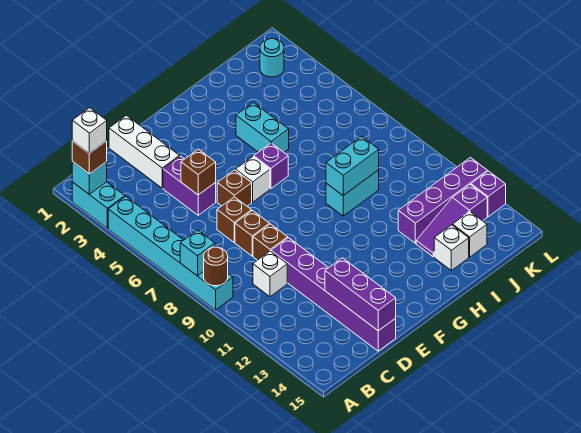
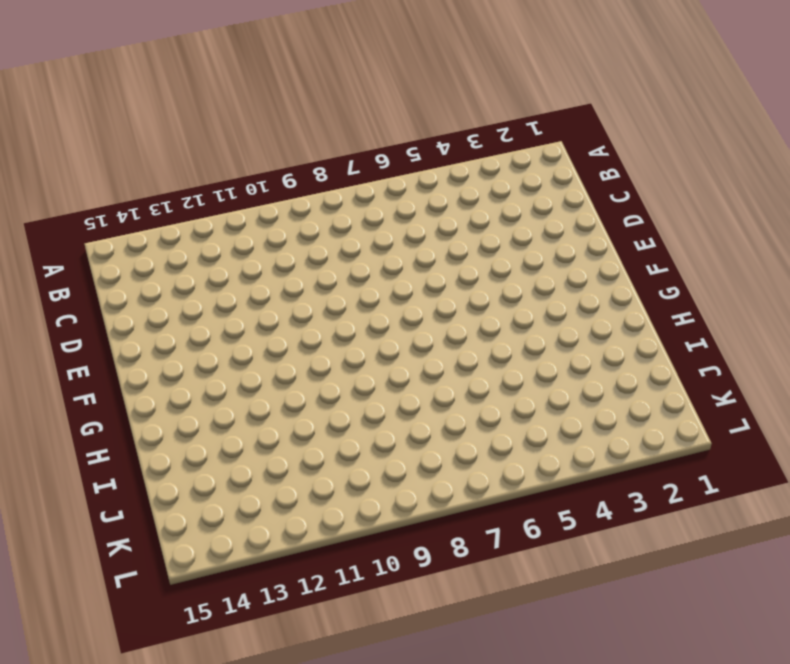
none -> cyan brick A2:A3 level 1
none -> cyan brick A4:A9 level 1
none -> white brick C10 level 1

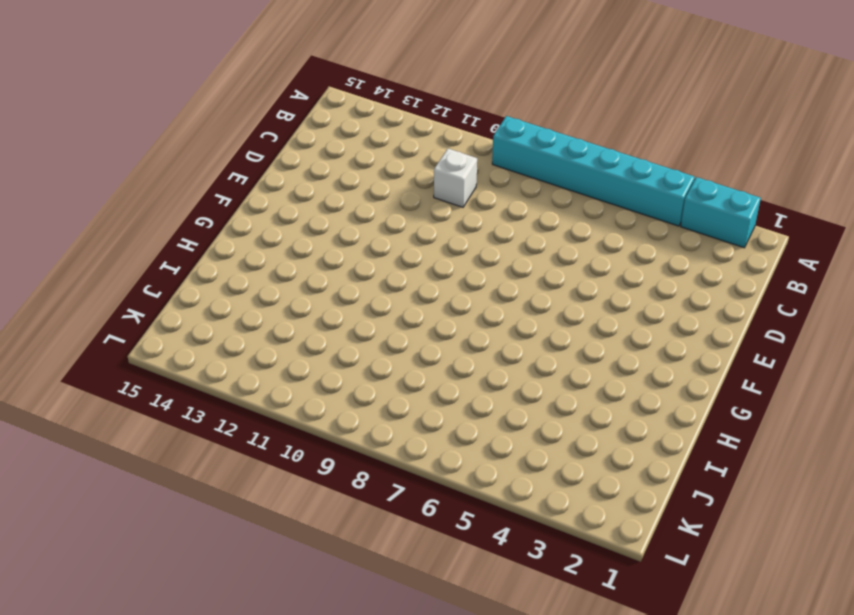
none -> white brick D1:D3 level 1
none -> purple brick D4:D5 level 1
none -> brown brick D7 level 1

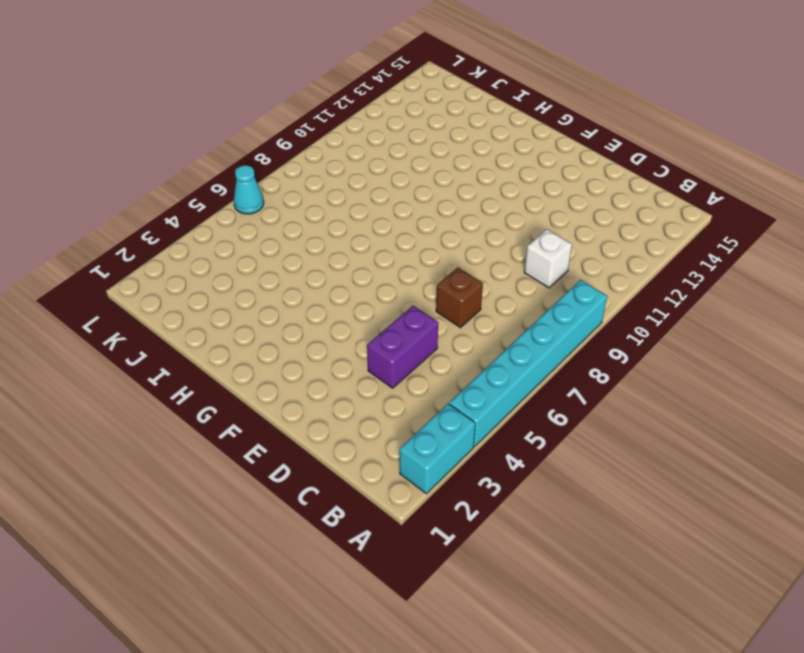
cyan cone L6 level 1 -> none
none -> white brick D1:D3 level 1
none -> brown brick D8 level 1
none -> brown brick D9 level 1

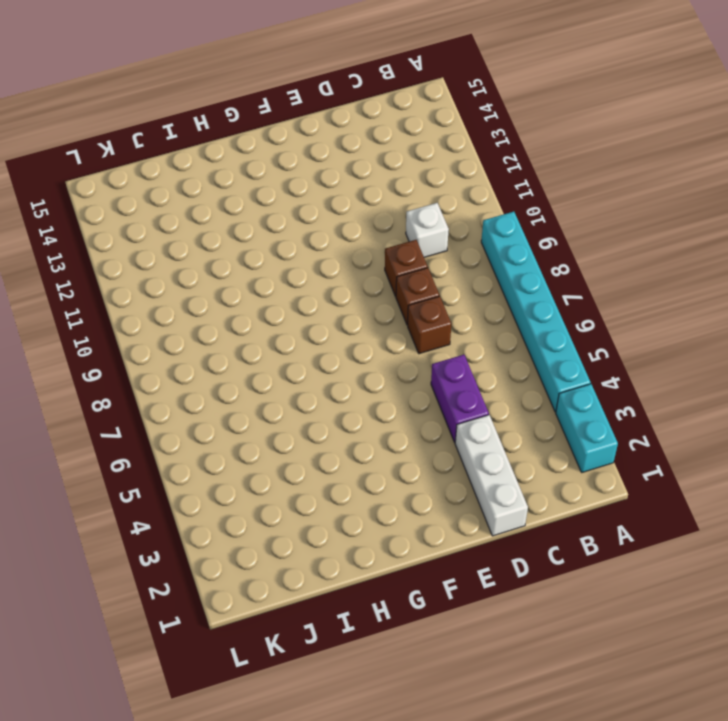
none -> purple brick D10:D15 level 1
none -> brown brick E6 level 1
none -> white brick F6 level 1

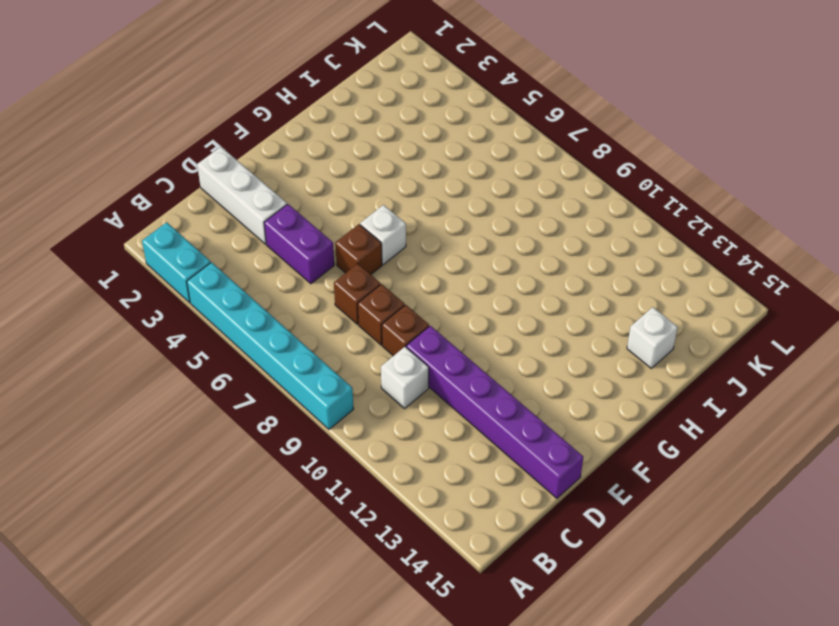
none -> purple brick G6 level 1
none -> cyan brick H4:H5 level 1
none -> cyan brick H9:I9 level 1

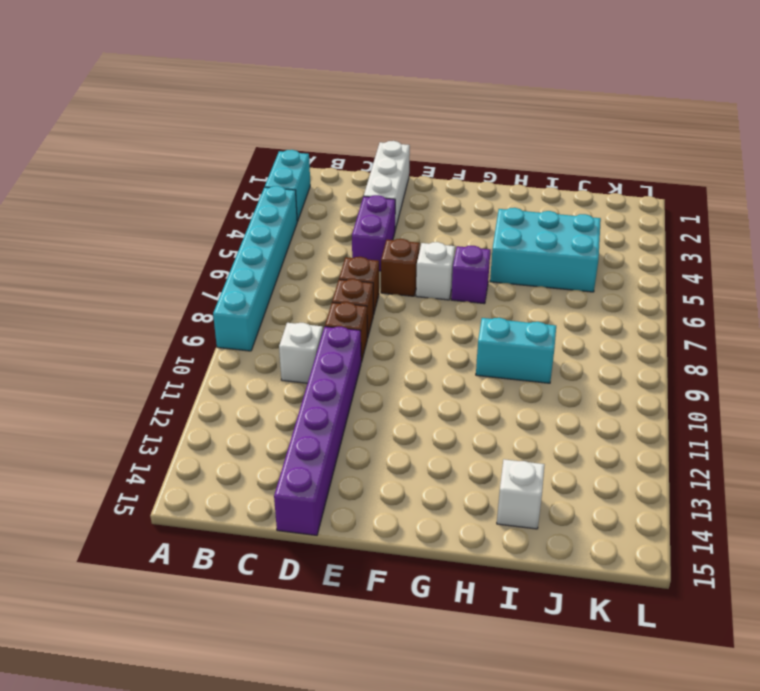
cyan brick H4:J5 level 1 -> cyan brick H4:H5 level 1
none -> purple brick I12:L12 level 1
none -> purple slope I13:K13 level 1 top K
none -> white brick J14 level 1

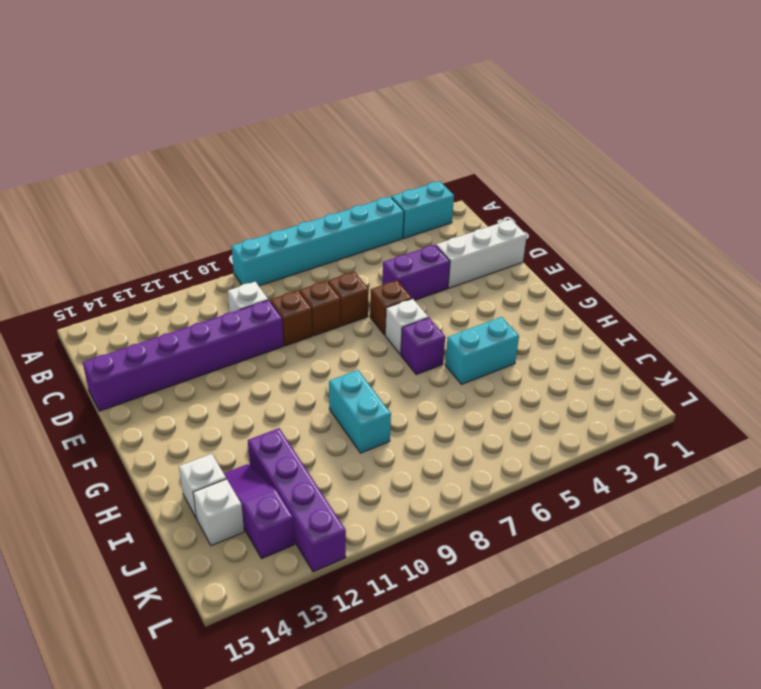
none -> cyan round brick K2 level 1
none -> purple brick L13 level 1
none -> cyan brick A2 level 2

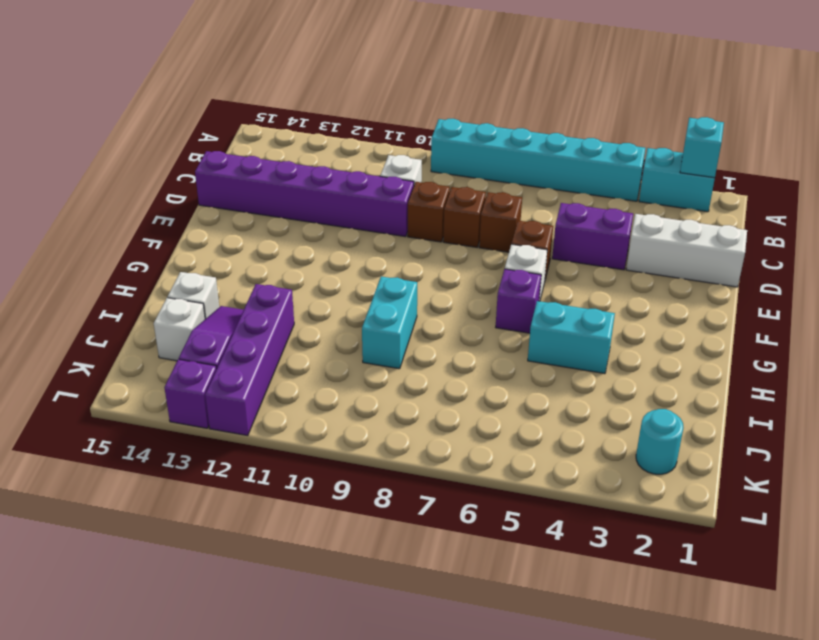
none -> cyan brick A8 level 2
none -> brown round brick A9 level 2
none -> brown brick D5 level 2

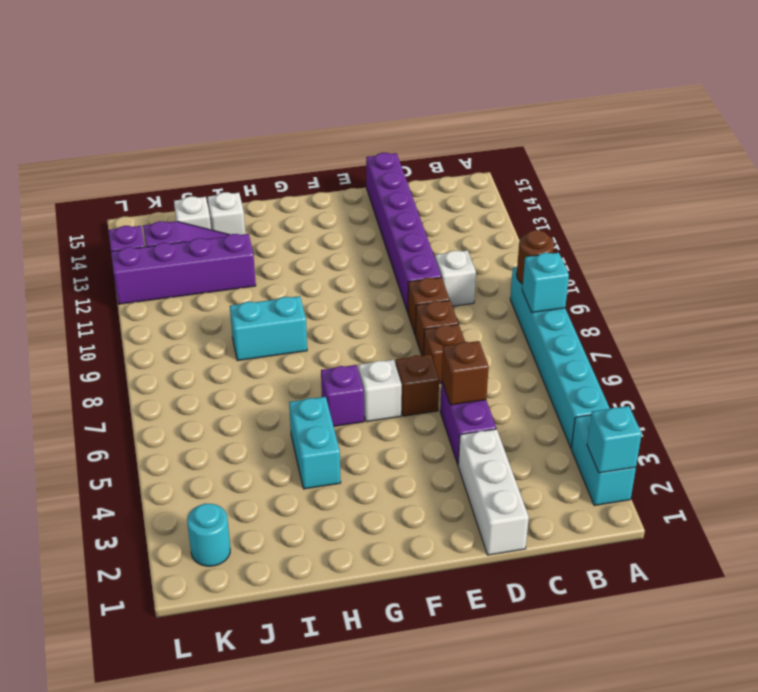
none -> purple brick D13:D15 level 2
none -> cyan brick H9:I9 level 2
none -> brown brick A2 level 3

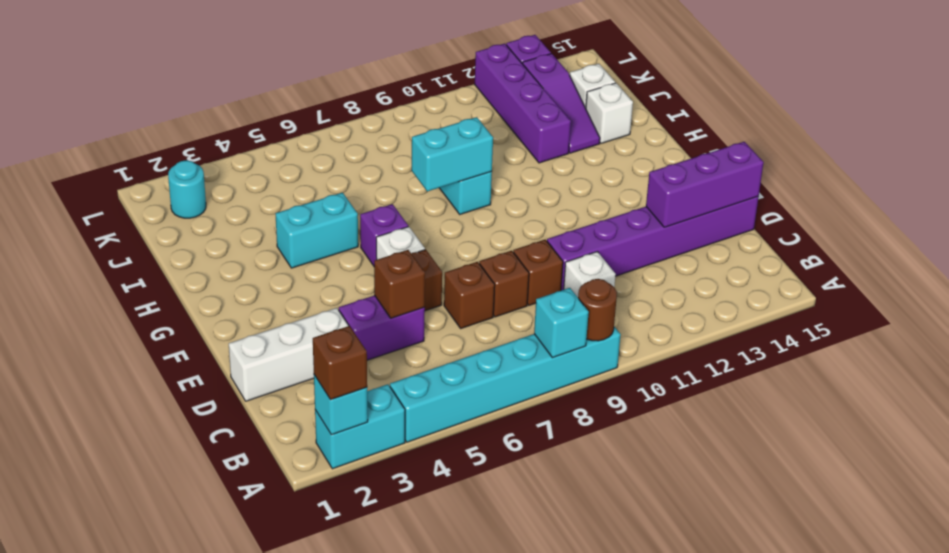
cyan brick H8:H9 level 2 -> cyan brick H9:I9 level 2
none -> white brick A2 level 4

